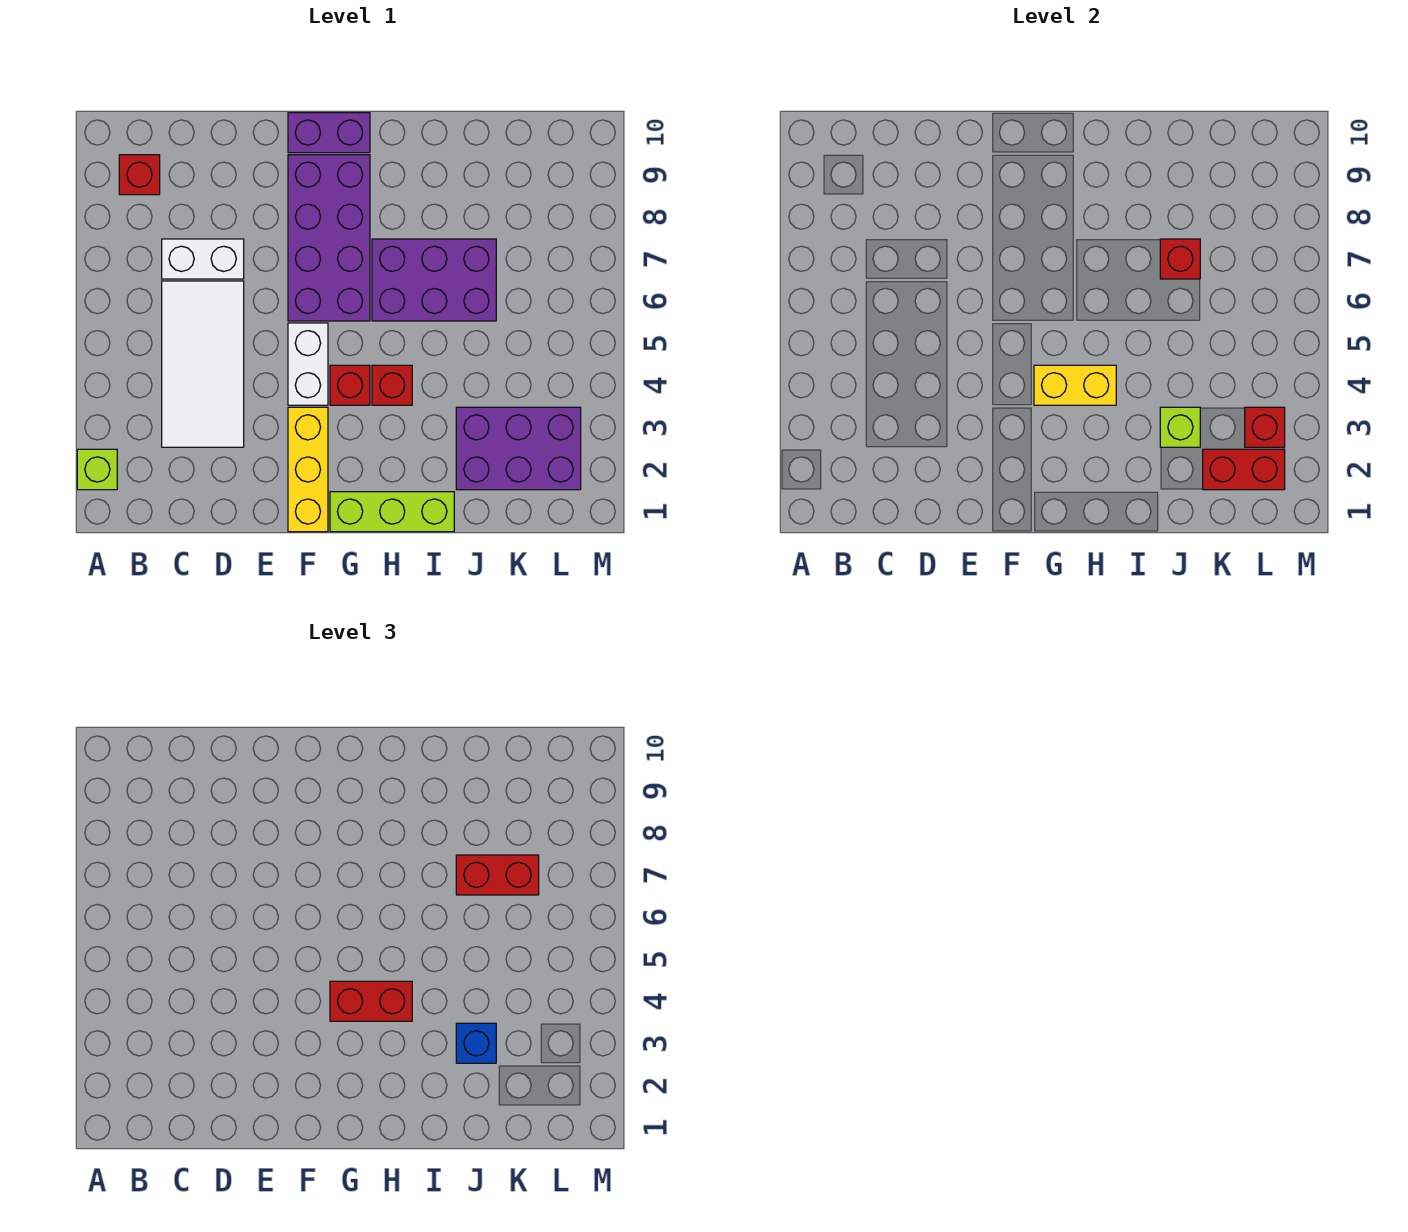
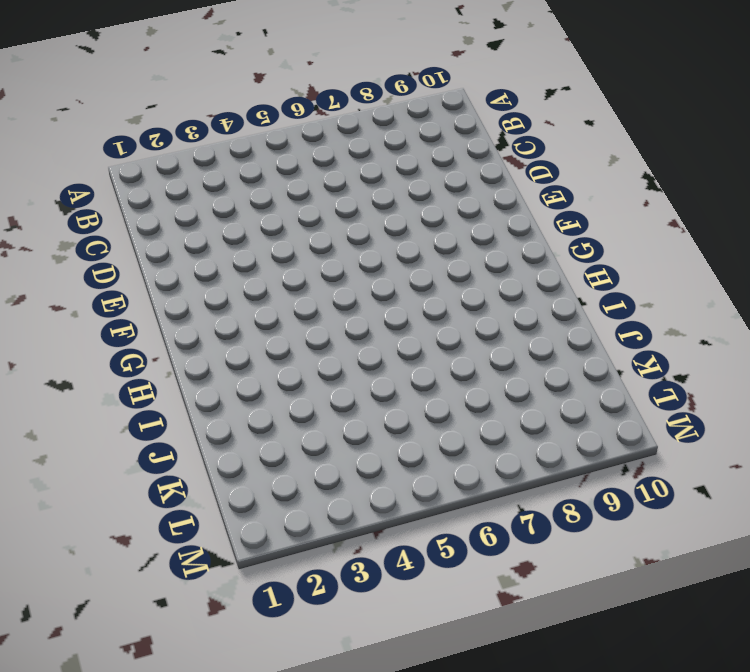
none -> lime brick A2 level 1
none -> red brick B9 level 1
none -> white tile C3:D6 level 1

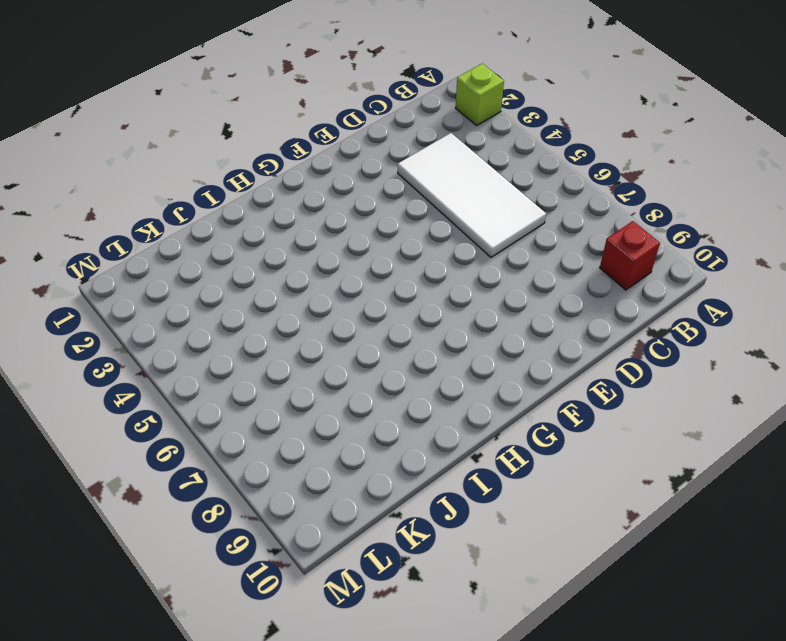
none -> white brick C7:D7 level 1
none -> yellow brick F1:F3 level 1
none -> white brick F4:F5 level 1

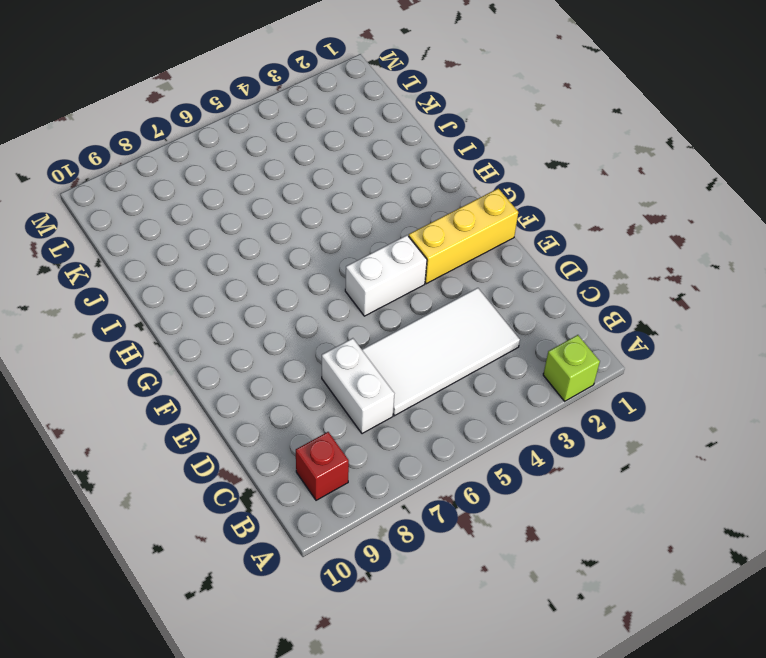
none -> purple brick F6:G9 level 1
none -> purple brick F10:G10 level 1
none -> lime brick G1:I1 level 1

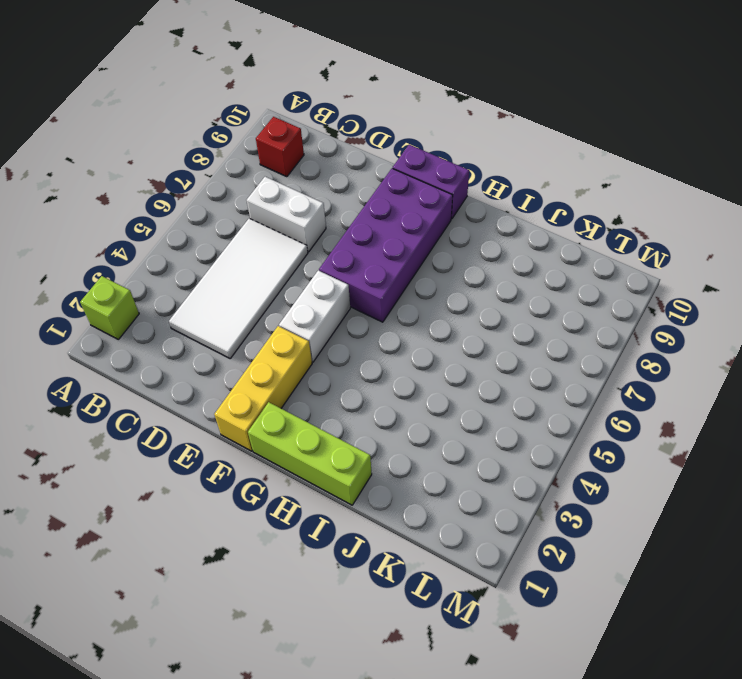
none -> red brick G4 level 1
none -> red brick H4 level 1
none -> purple brick H6:J7 level 1

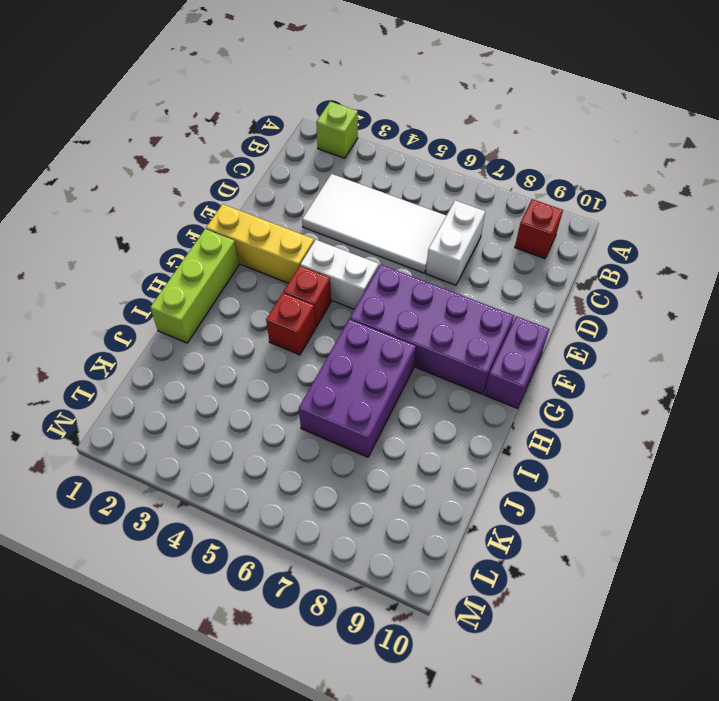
none -> purple brick J2:L3 level 1
none -> yellow brick G4:H4 level 2
none -> lime brick J3 level 2

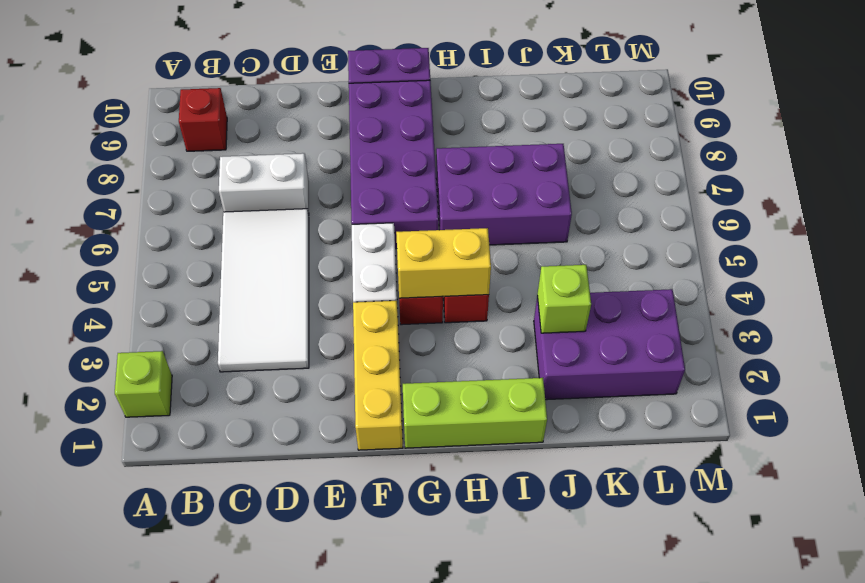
none -> red brick J7 level 2
none -> red brick K2:L2 level 2
none -> red brick L3 level 2

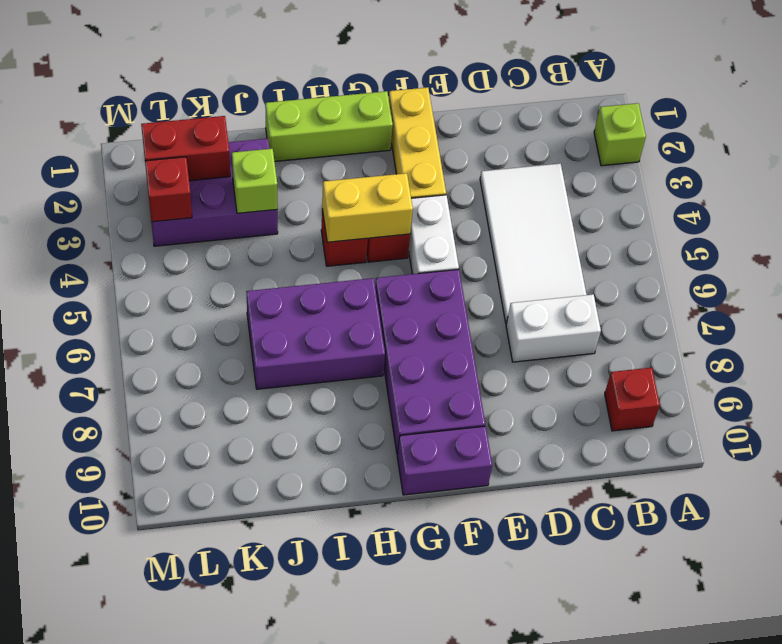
none -> red brick J7 level 2
none -> red brick G4:H4 level 3
none -> blue brick J3 level 3

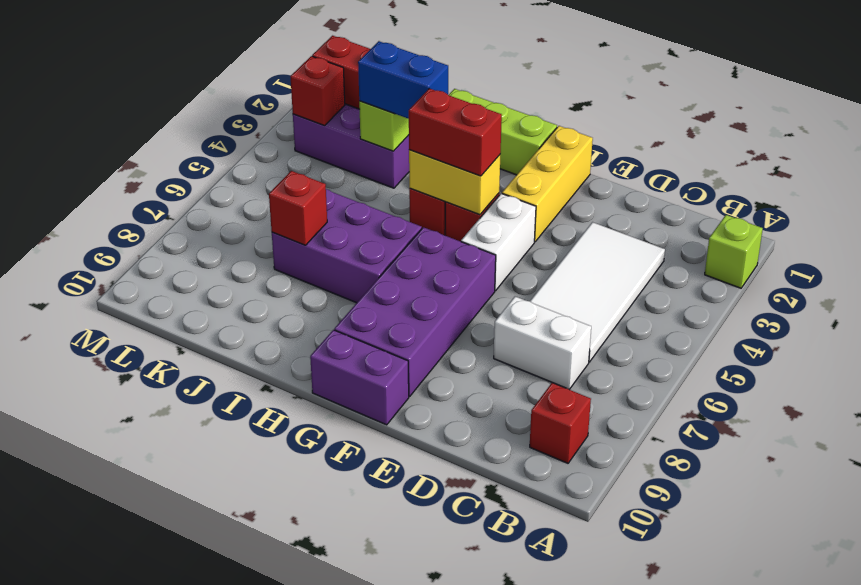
blue brick I3:J3 level 3 -> blue brick J3 level 3
none -> red brick J7:K7 level 3

